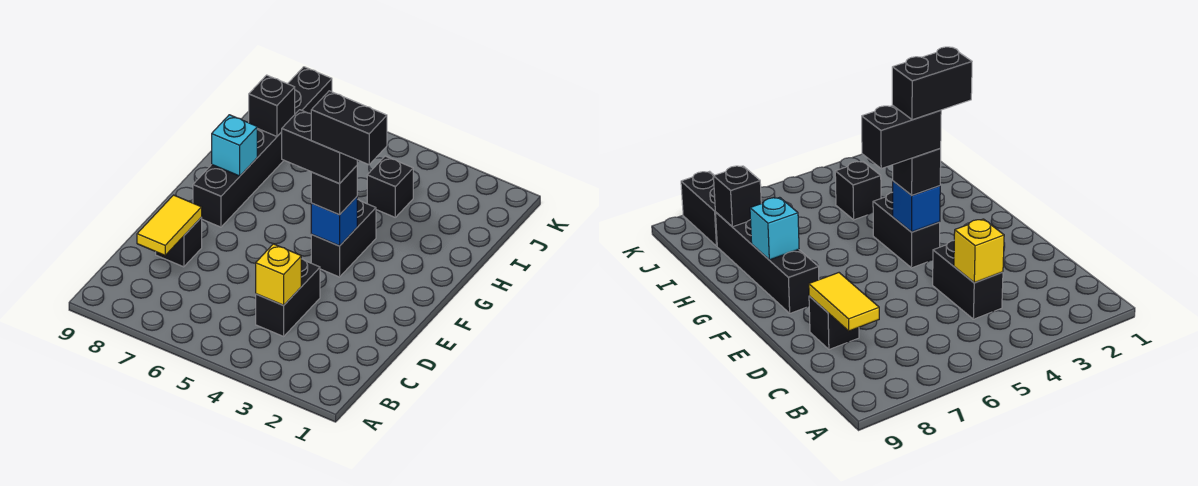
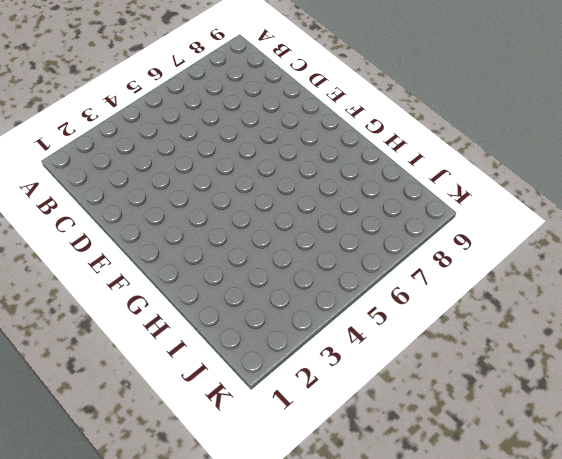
none -> black brick C4:D4 level 1
none -> black brick D8 level 1
none -> black brick F4:G4 level 1

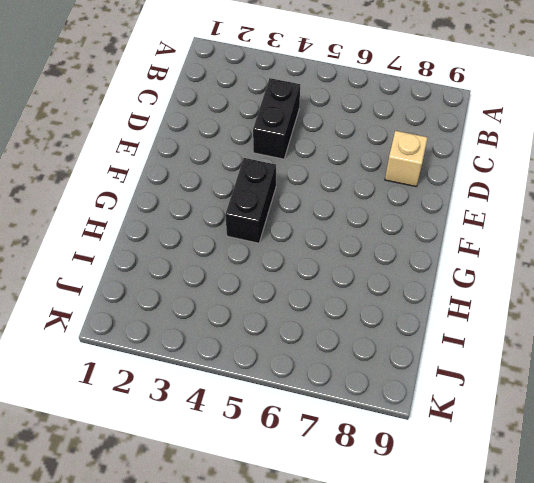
tan brick D8 level 1 -> black brick D8 level 1
none -> black brick F8:I8 level 1
none -> black brick I4 level 1
none -> black brick J8:K8 level 1

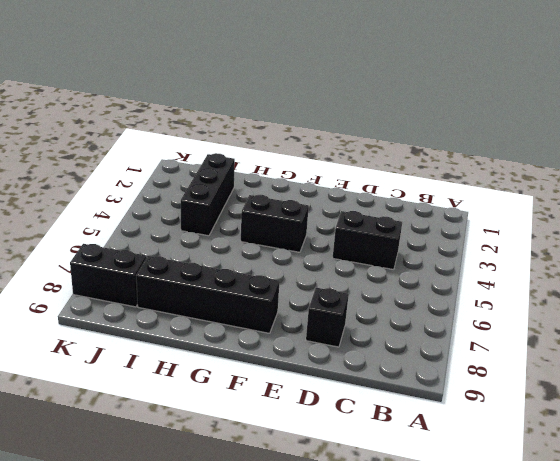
black brick I2:I4 level 1 -> black brick I4 level 1
none -> yellow brick C4 level 2
none -> yellow tile C8:D8 level 2
none -> blue brick F4 level 2

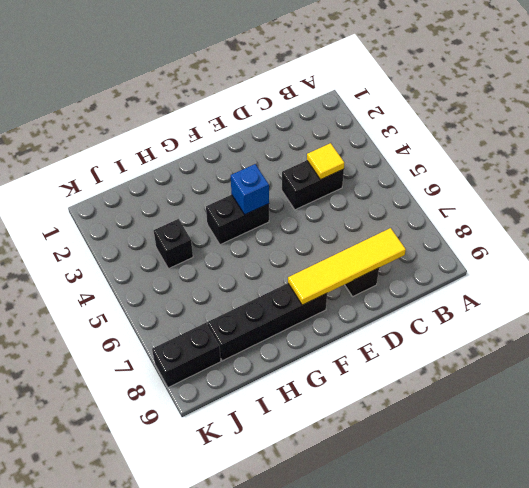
yellow tile C4 level 2 -> yellow brick C4 level 2
yellow tile C8:F8 level 2 -> yellow tile C8:D8 level 2
none -> cyan brick G8 level 2
none -> black brick I8 level 2
none -> black brick F4 level 3

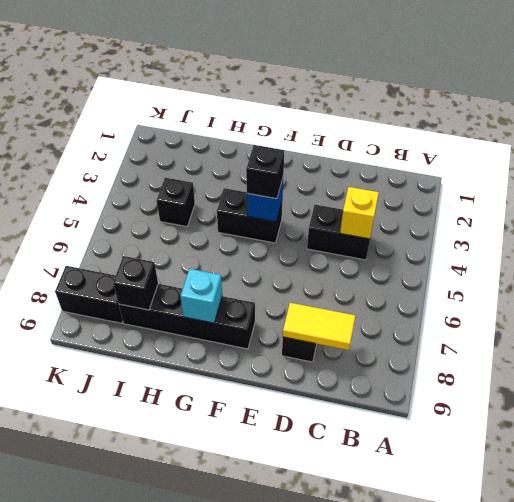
none -> black brick F4:F5 level 4
none -> black brick F3:F4 level 5

